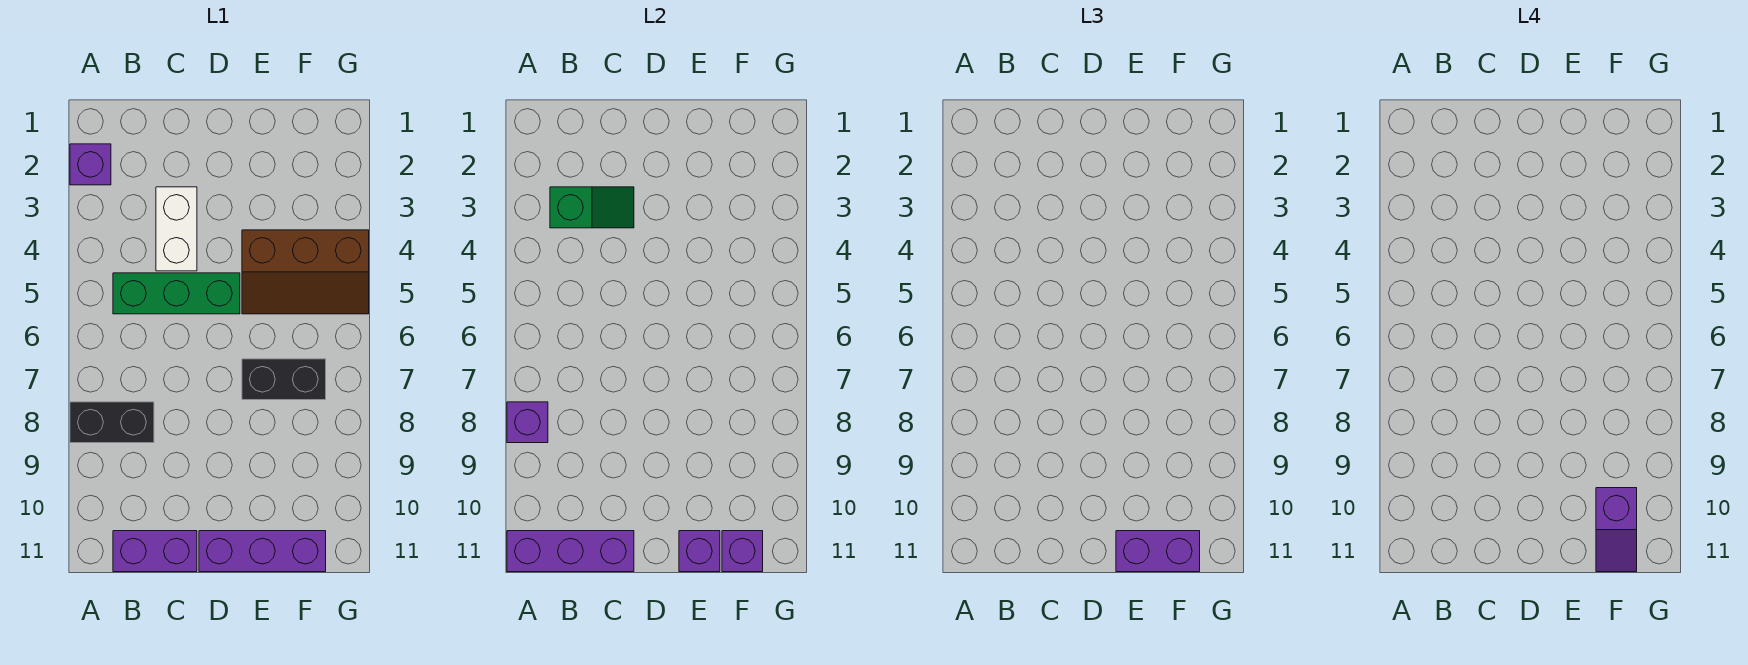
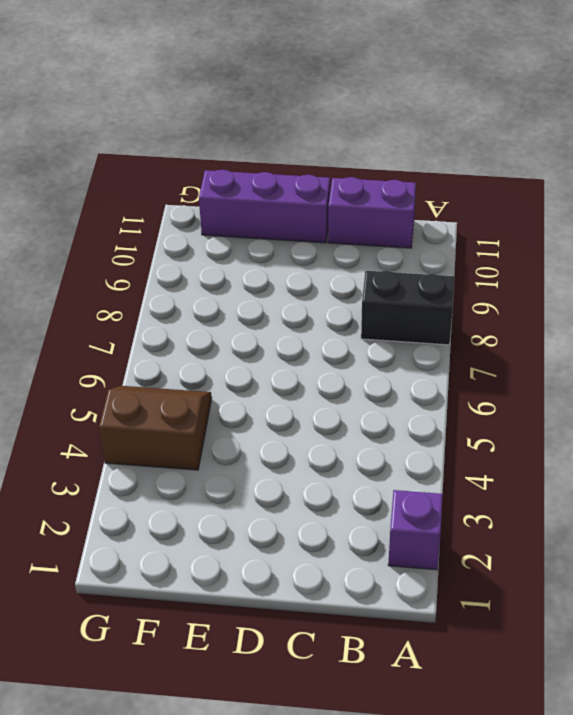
brown slope F4:G5 level 1 top 4 -> brown slope E4:G5 level 1 top 4
none -> green brick B5:D5 level 1
none -> white brick C3:C4 level 1
none -> black brick E7:F7 level 1

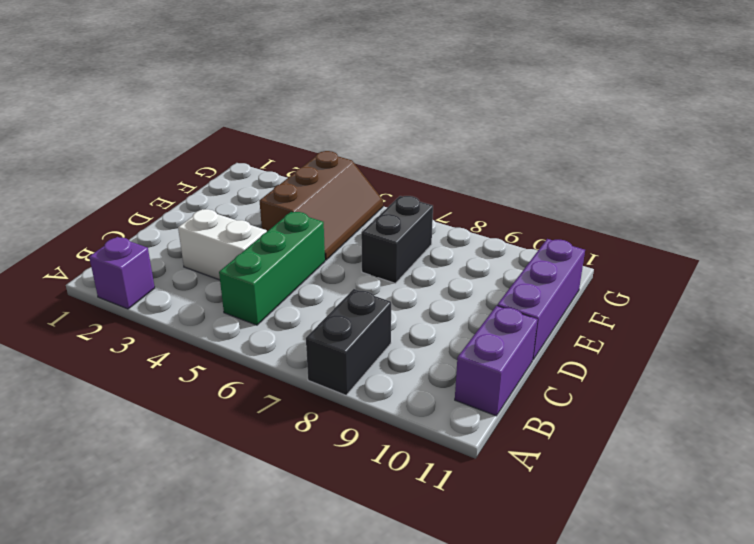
none -> purple brick A8 level 2
none -> purple brick A11:C11 level 2
none -> green slope B3:C3 level 2 top B

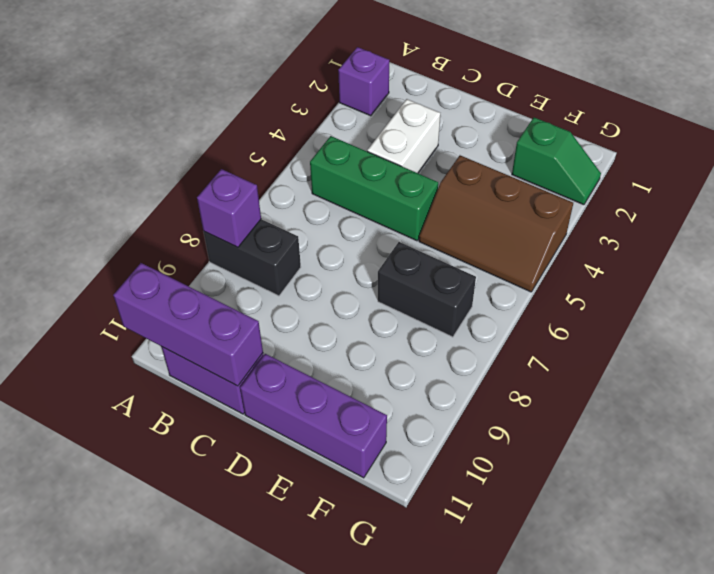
green slope F2:G2 level 1 top F -> green slope B3:C3 level 2 top B
none -> purple brick E11 level 2
none -> purple brick F11 level 2
none -> purple brick E11:F11 level 3

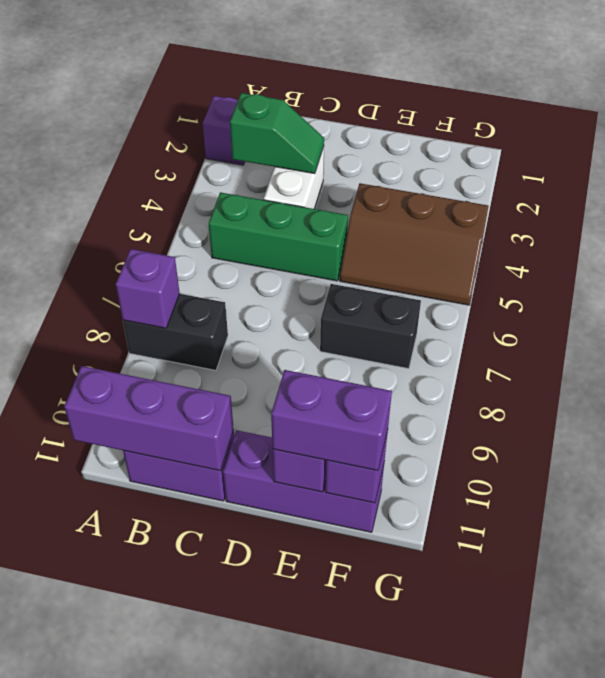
none -> purple slope F10:F11 level 4 top 10

